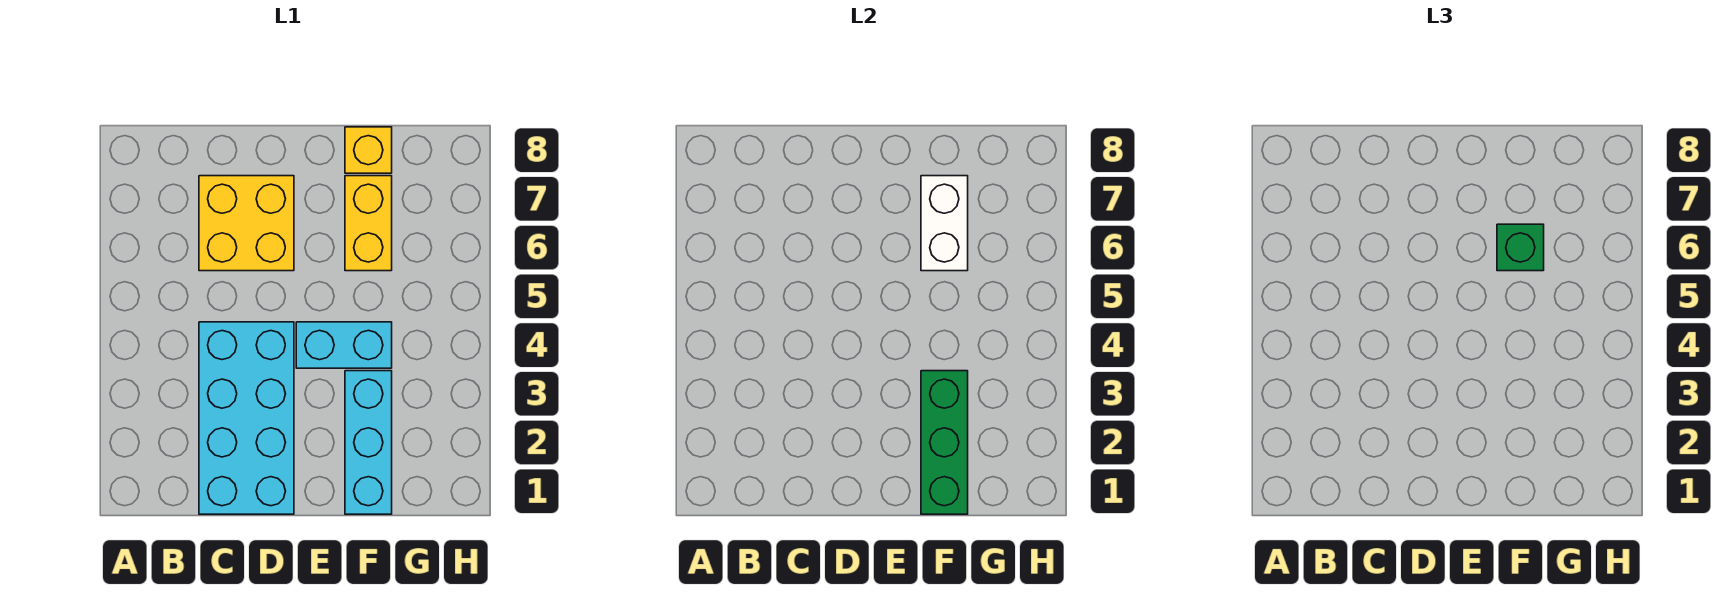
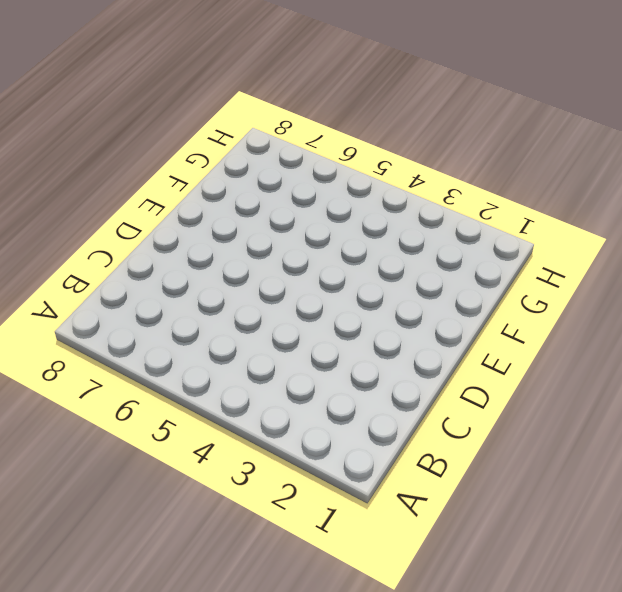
none -> cyan brick C1:D4 level 1
none -> yellow brick C6:D7 level 1

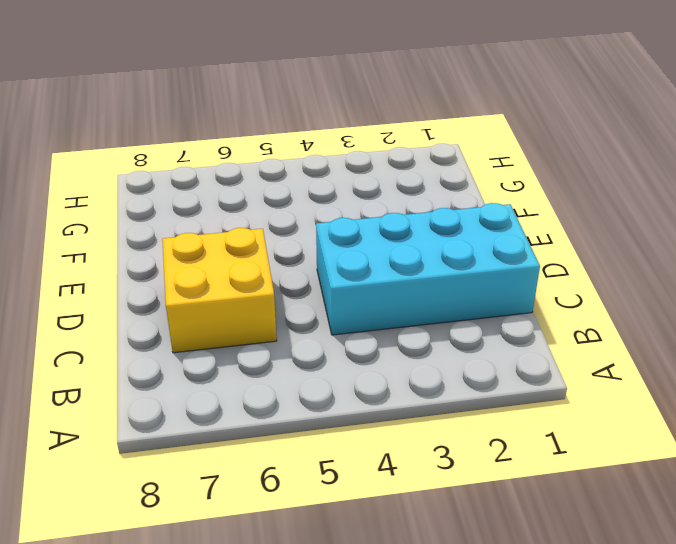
none -> cyan brick E4:F4 level 1
none -> cyan brick F1:F3 level 1

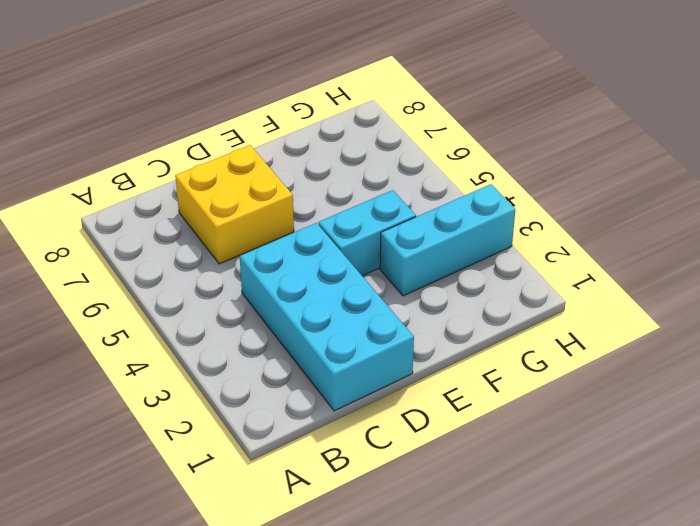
cyan brick F3:H3 level 1 -> cyan brick F1:F3 level 1
none -> yellow brick F6:F7 level 1
none -> yellow brick F8 level 1

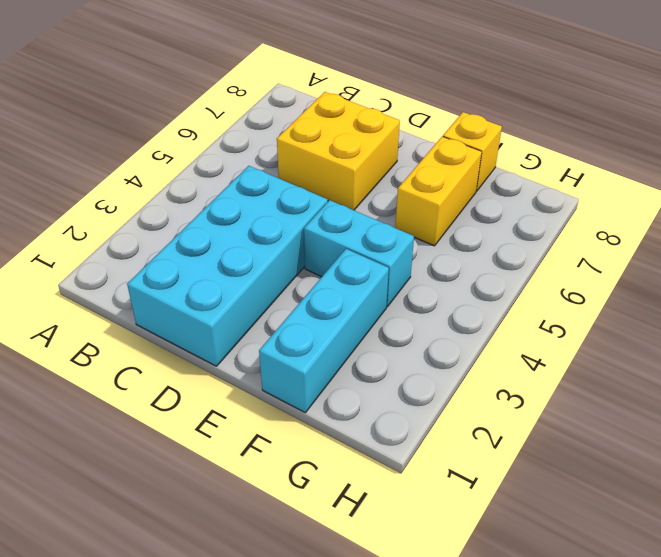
none -> green brick F1:F3 level 2
none -> white brick F6:F7 level 2

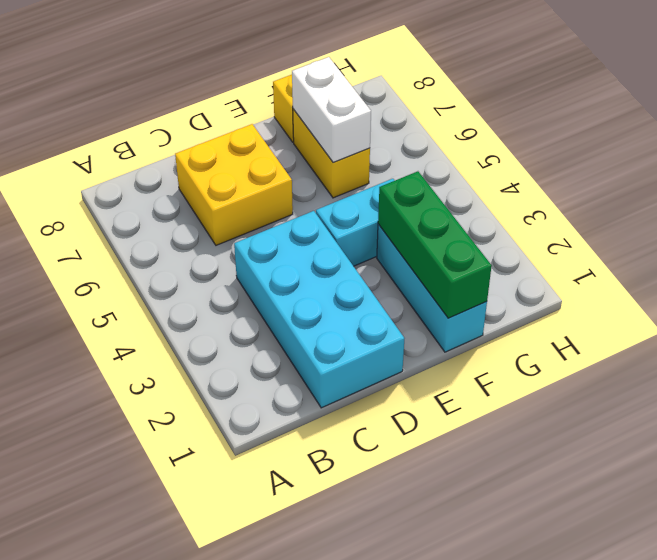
none -> green brick F6 level 3

